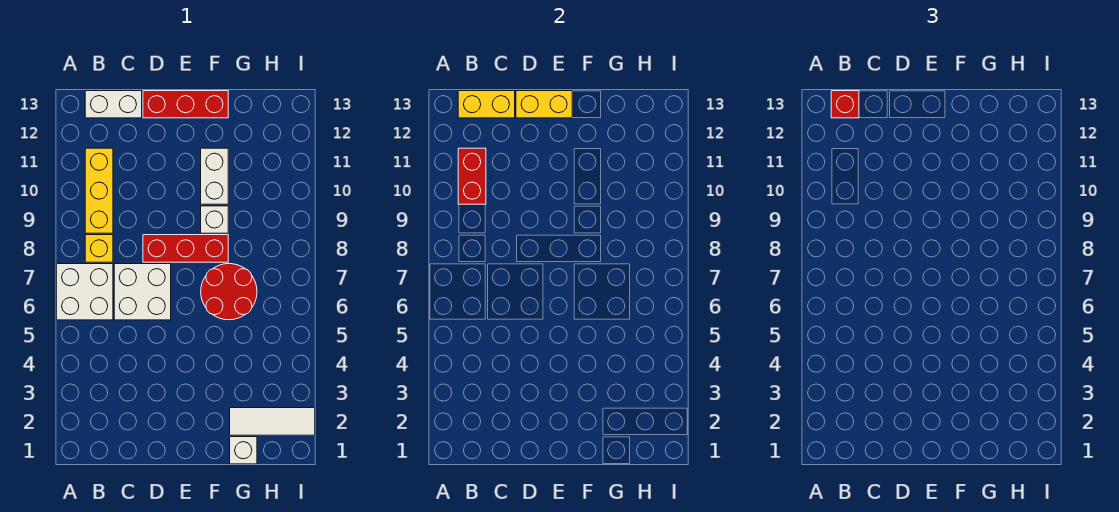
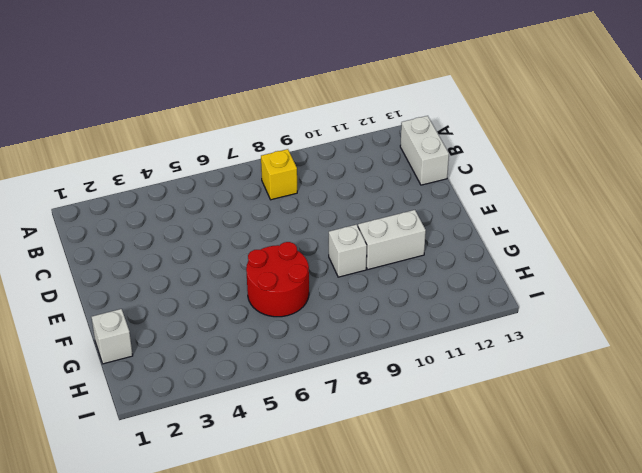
none -> white brick A6:B7 level 1
none -> yellow brick B9:B11 level 1
none -> white brick C6:D7 level 1

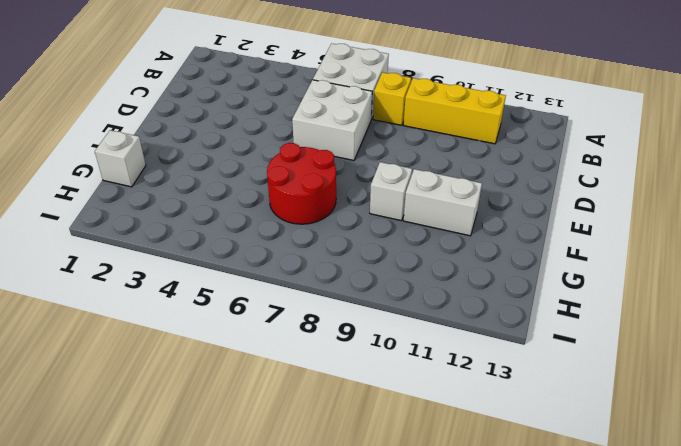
none -> white brick B13:C13 level 1
none -> red brick D8:F8 level 1
none -> red brick D13:F13 level 1

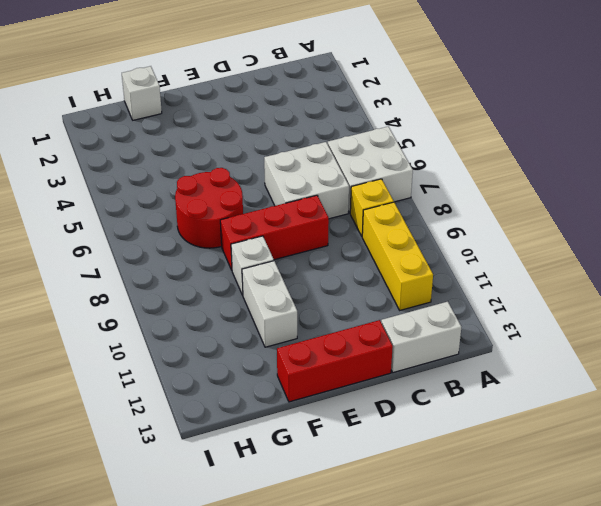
none -> white tile G2:I2 level 1
none -> red brick B10:B11 level 2
none -> yellow brick B13:C13 level 2

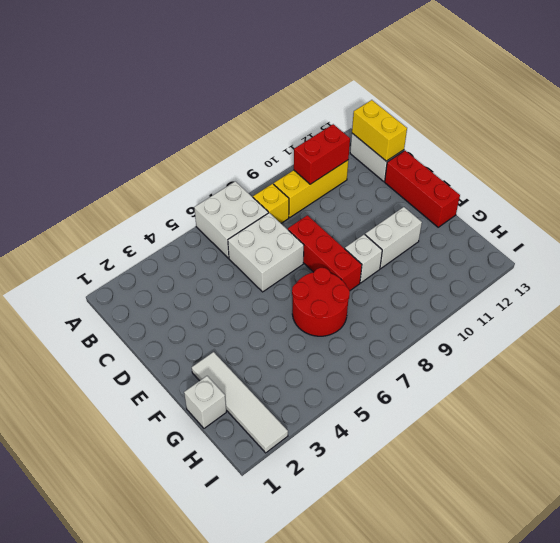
white tile F2:I2 level 1 -> white tile G2:I2 level 1
none -> yellow brick D13:E13 level 2
none -> red brick B13 level 3

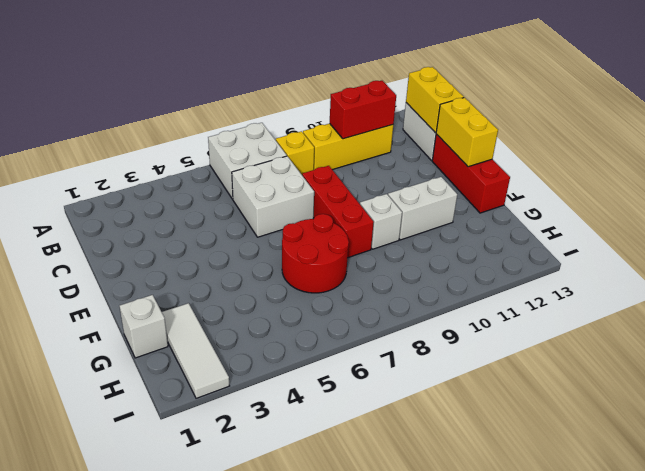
none -> red brick B13 level 3

